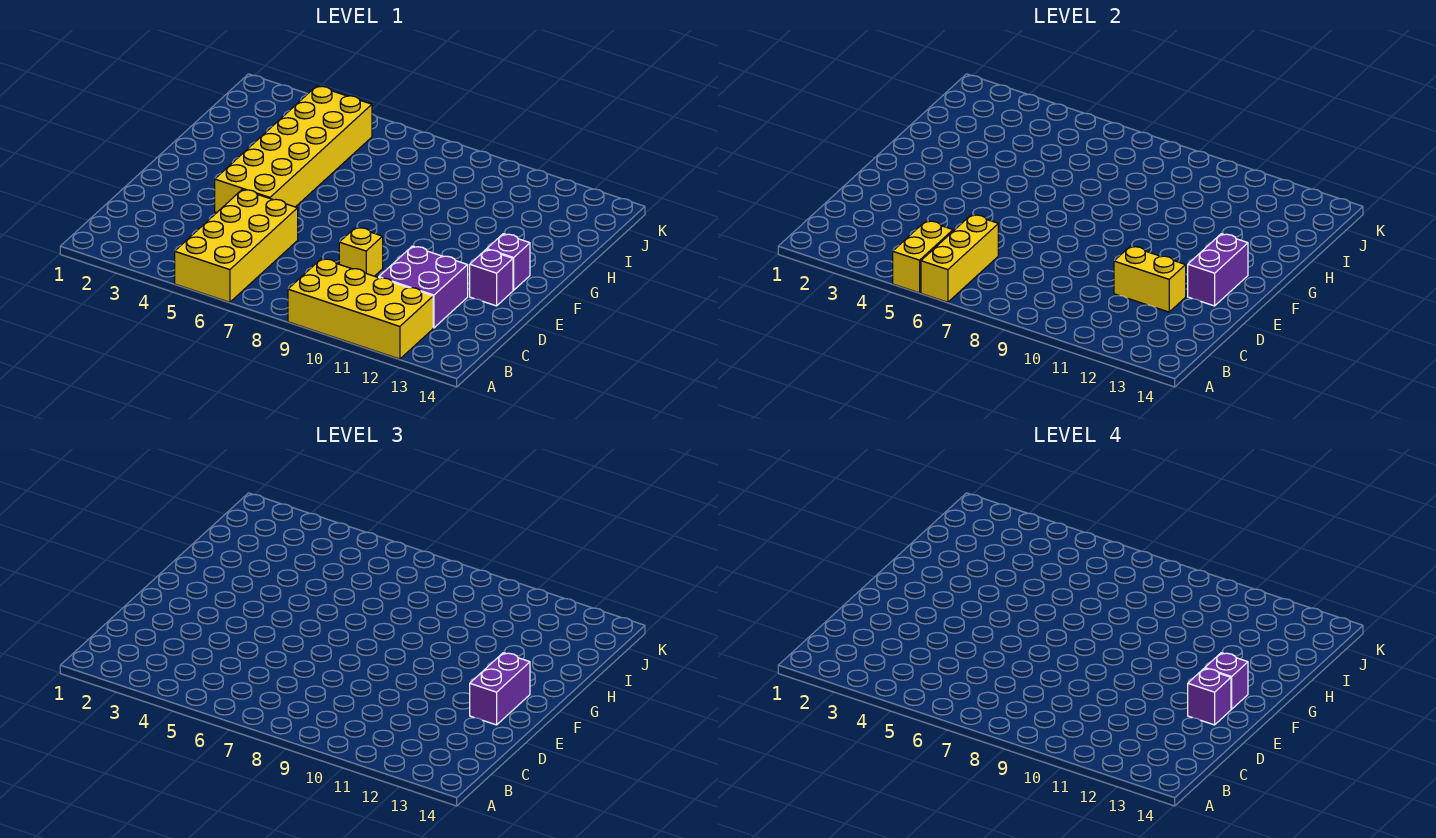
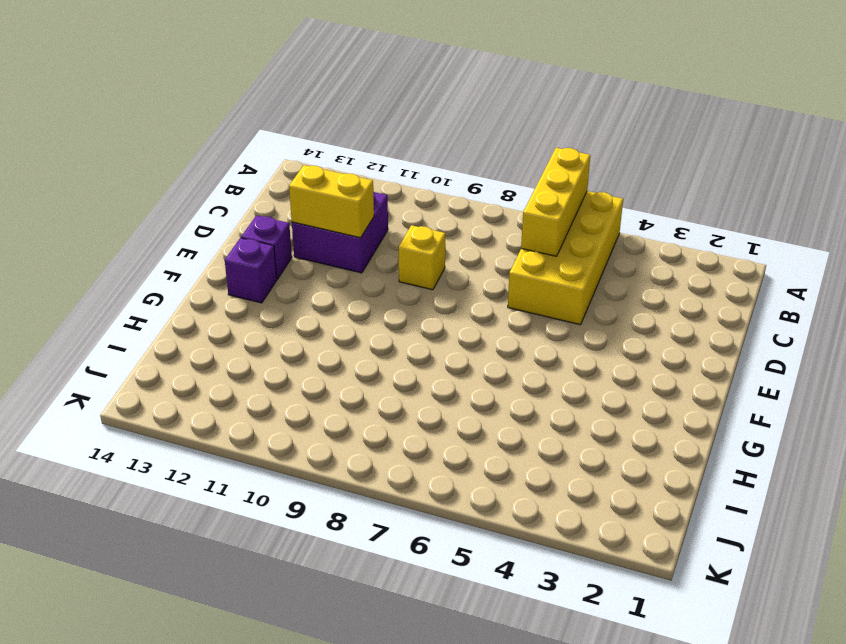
none -> yellow brick A9:B12 level 1
none -> yellow brick E4:J5 level 1
none -> yellow brick A5:B5 level 2

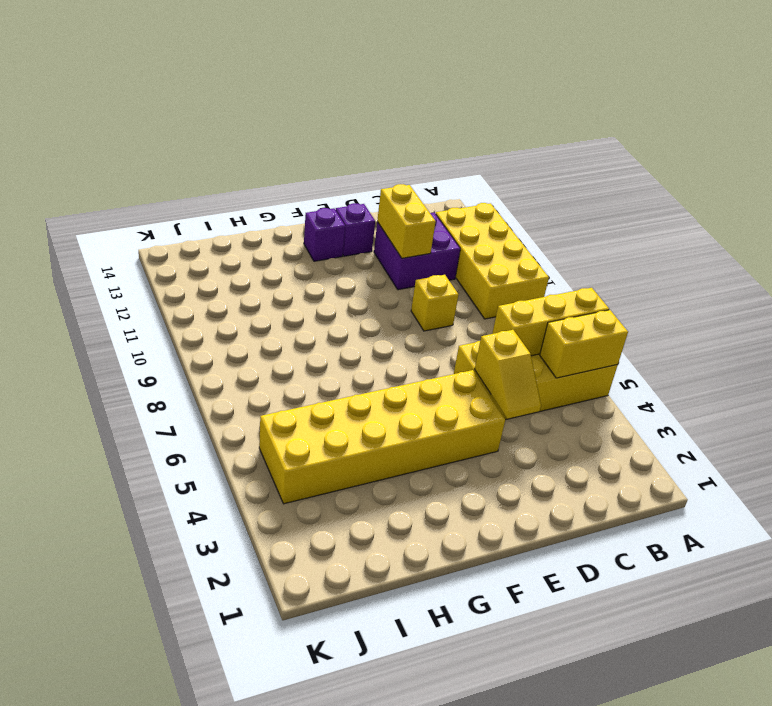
yellow slope D4:D5 level 2 top 5 -> none
none -> purple brick E13:F13 level 2
none -> purple brick E13:F13 level 3
none -> purple brick E13 level 4

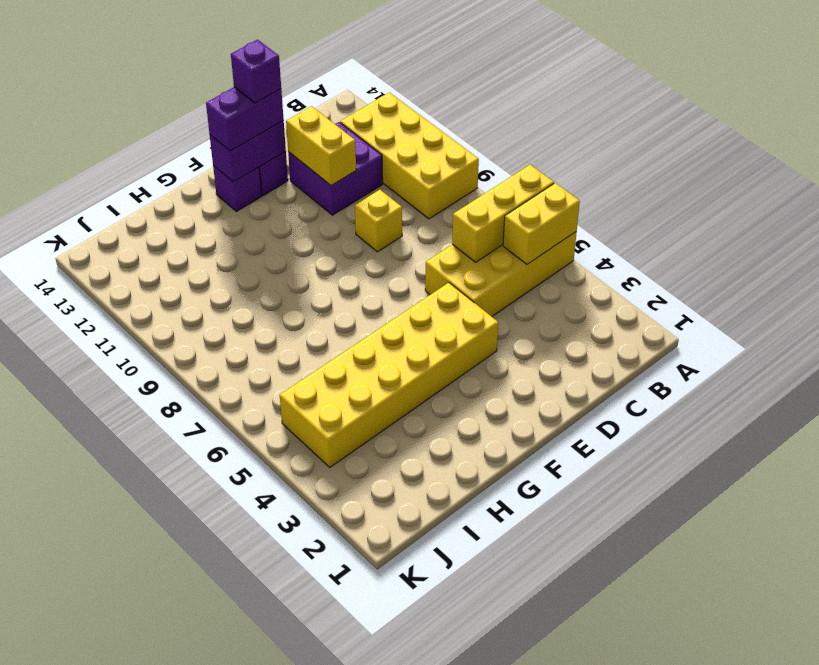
none -> purple brick F13 level 4

